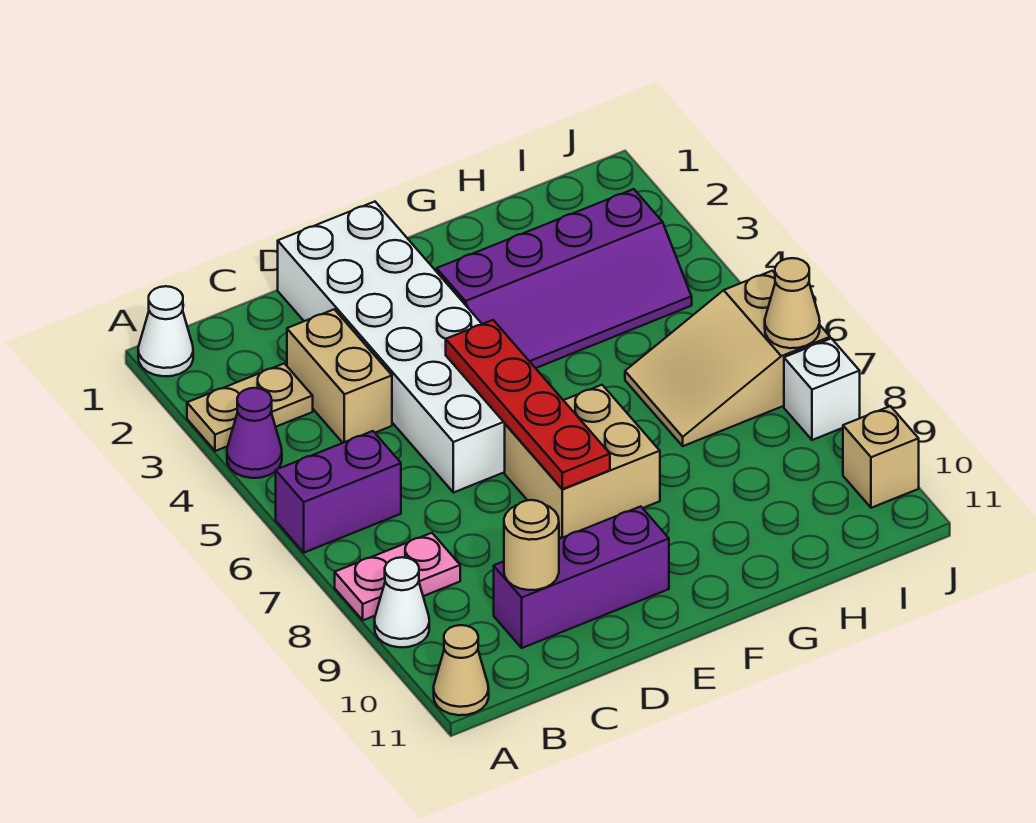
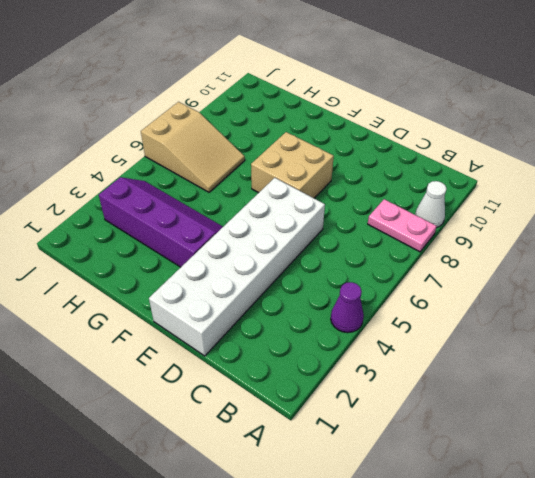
none -> white cone A1 level 1
none -> tan plate A3:B3 level 1
none -> purple brick A6:B6 level 1

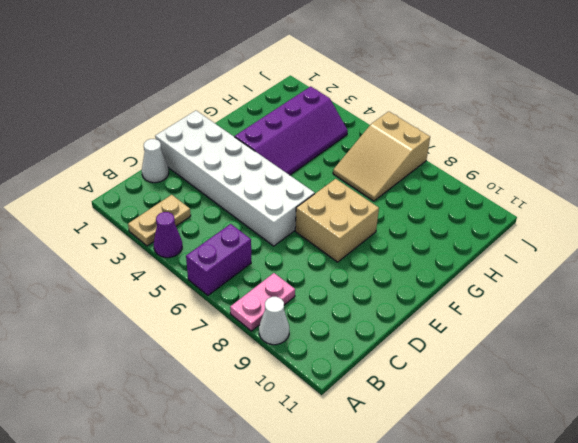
white cone C1 level 1 -> white cone A1 level 1
none -> tan cone A11 level 1
none -> tan brick C3:C4 level 1
none -> purple brick C10:E10 level 1

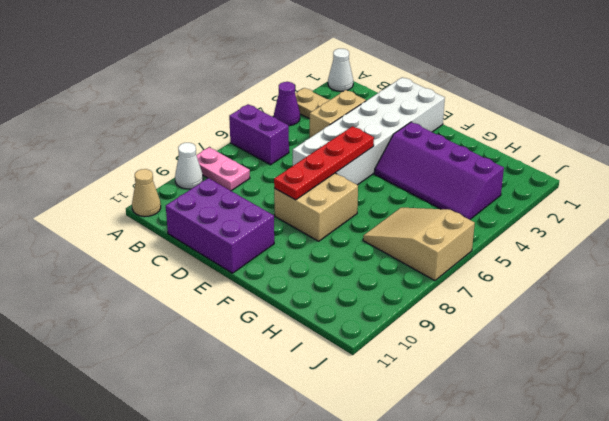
purple brick C10:E11 level 1 -> purple brick C10:E10 level 1
none -> white brick J8 level 1
none -> tan brick J10 level 1
none -> tan round brick C10 level 2

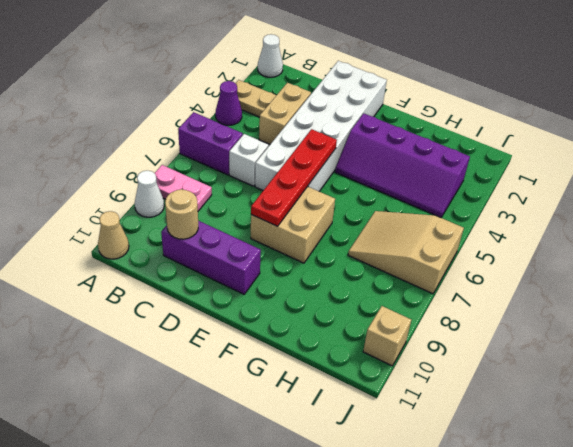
white brick C6 level 1 -> white brick J8 level 1
none -> tan cone J7 level 2

